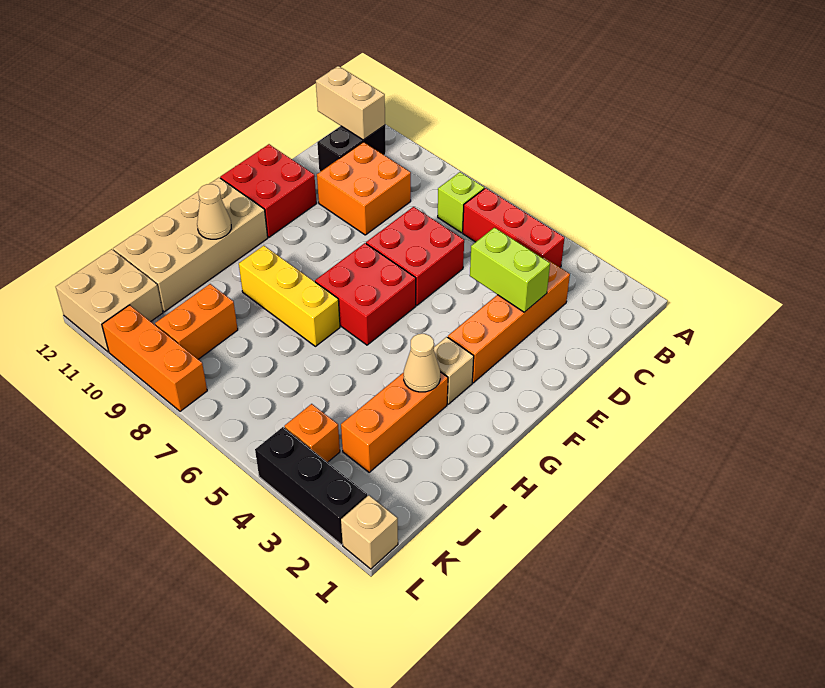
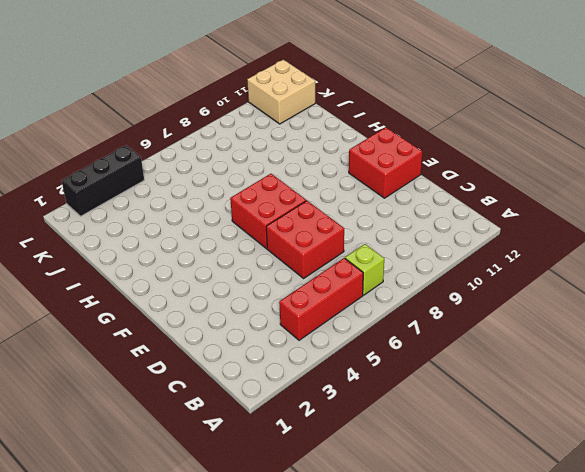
none -> black brick B11:C11 level 1
none -> orange brick C3:F3 level 1
none -> orange brick C9:D10 level 1

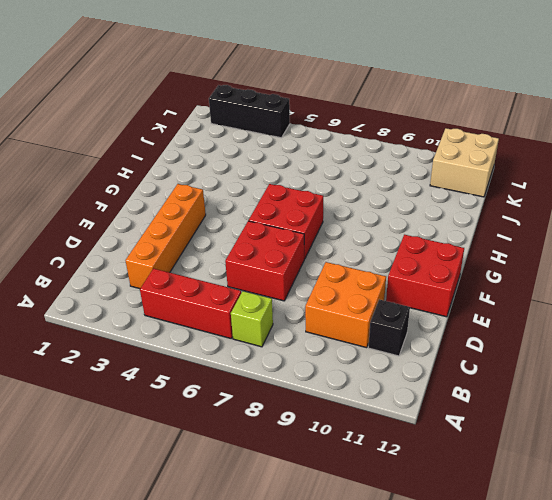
black brick C11 level 1 -> black brick B11:C11 level 1
none -> tan brick G3 level 1
none -> tan brick G11:J12 level 1
none -> orange brick H3:J3 level 1

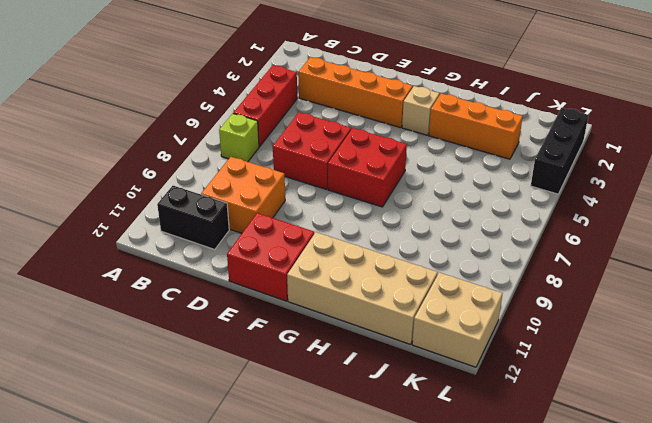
none -> yellow brick H7:H9 level 1
none -> orange brick J9:K9 level 1
none -> orange brick K4 level 1

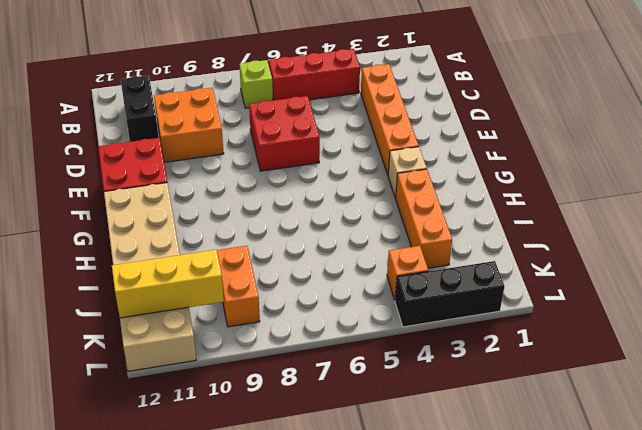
yellow brick K10:K12 level 2 -> yellow brick H7:H9 level 1
none -> red brick F6:G7 level 1
none -> tan brick L1 level 1
none -> orange brick L8:L10 level 1

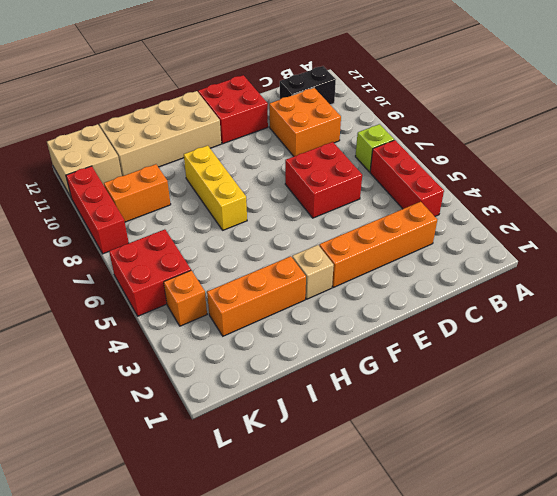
red brick K5:L6 level 1 -> red brick F6:G7 level 1
red brick L8:L10 level 1 -> orange brick L8:L10 level 1
none -> tan brick L1 level 1
none -> black brick L2:L4 level 1
none -> tan brick B11:B12 level 2

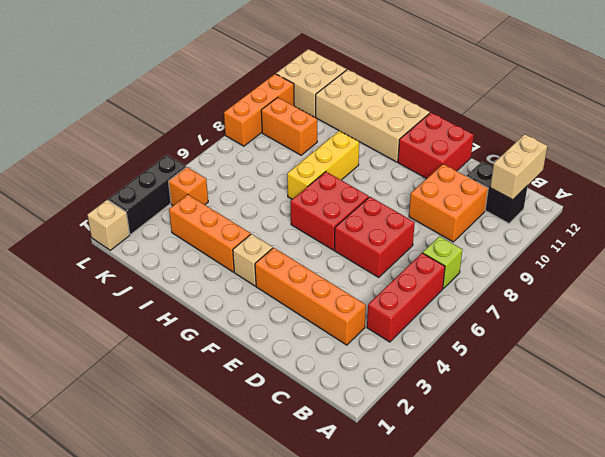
none -> lime brick D3:D4 level 2
none -> tan cone H3 level 2
none -> tan cone H11 level 2

